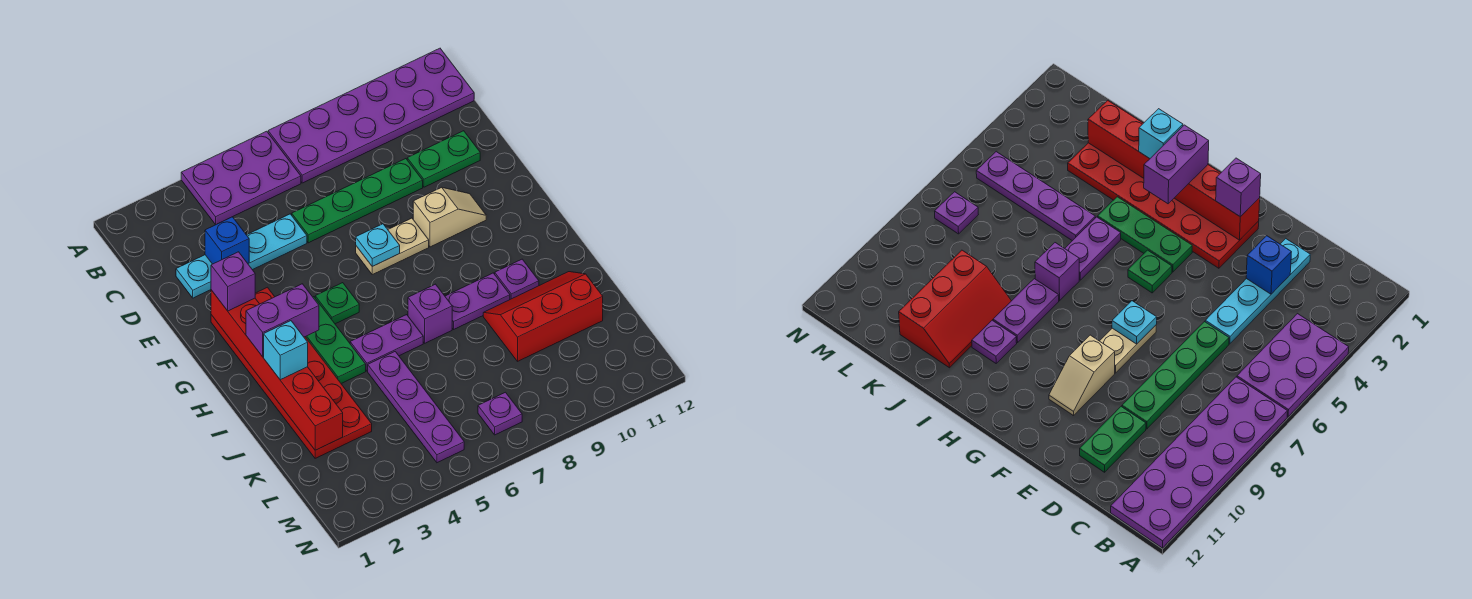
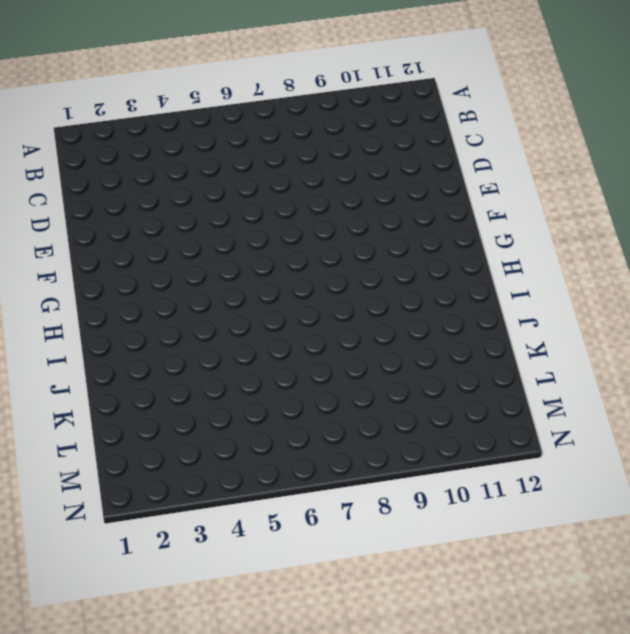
none -> purple plate A4:B6 level 1
none -> purple plate A7:B12 level 1
none -> cyan plate D2:D5 level 1

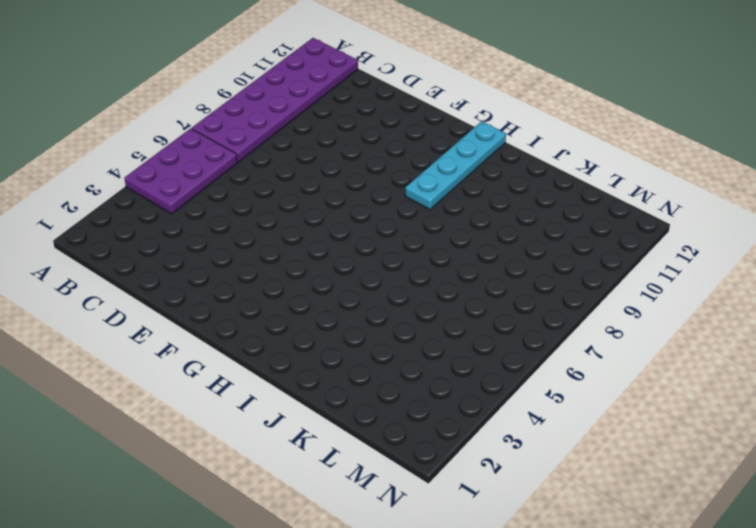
cyan plate H9:H12 level 1 -> cyan plate D2:D5 level 1
none -> green plate D6:D9 level 1
none -> green plate D10:D11 level 1
none -> red plate F2:K3 level 1

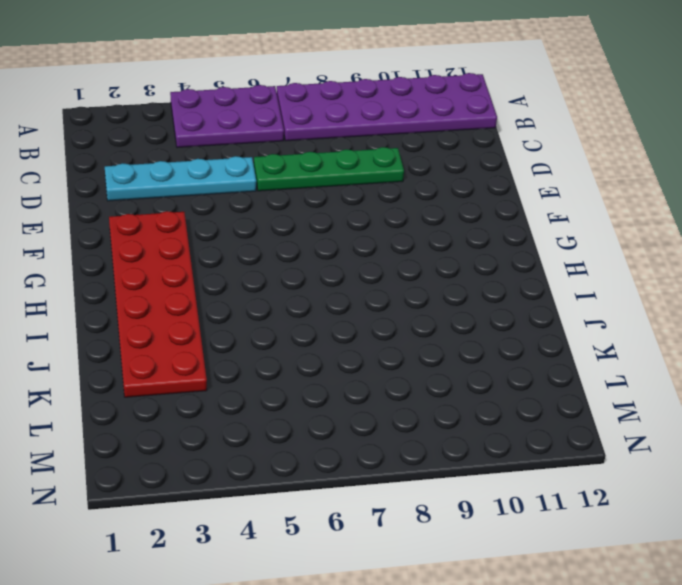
none -> green plate D10:D11 level 1
none -> tan plate F7:F8 level 1
none -> tan slope F9:F10 level 1 top 9

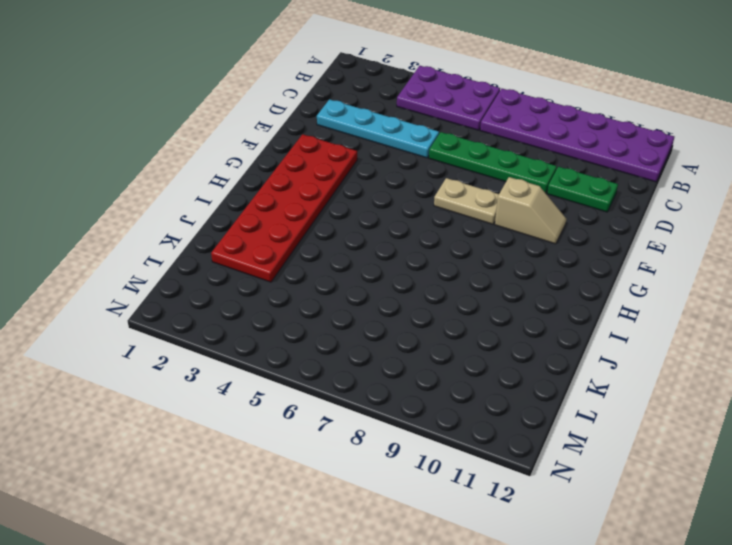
none -> green plate G4:I4 level 1
none -> green plate G5 level 1
none -> purple plate I5:I6 level 1

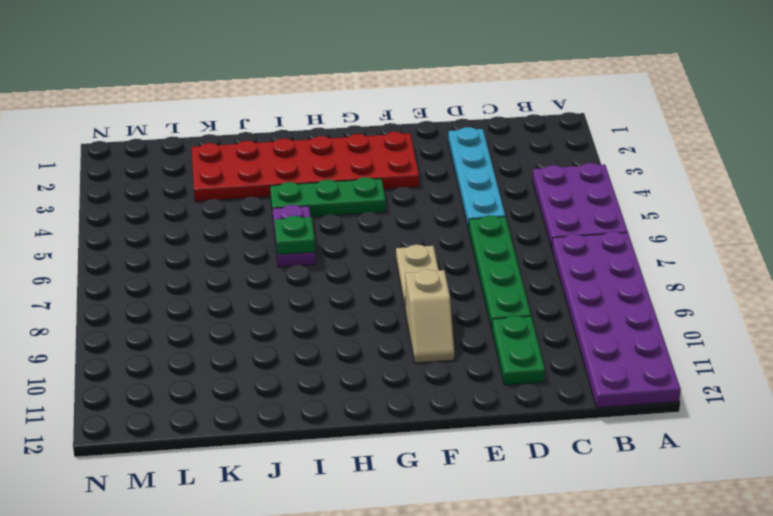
green plate I6 level 2 -> green plate G5 level 1
none -> purple brick I7 level 1
none -> purple plate I8:I9 level 1
none -> purple plate I10 level 1

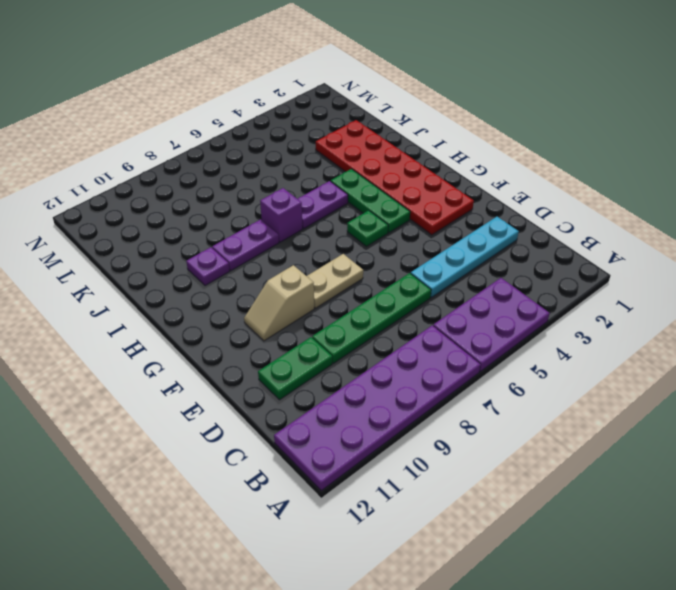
none -> purple plate J5:M5 level 1
none -> red slope J9:K11 level 1 top K
none -> purple plate M7 level 1

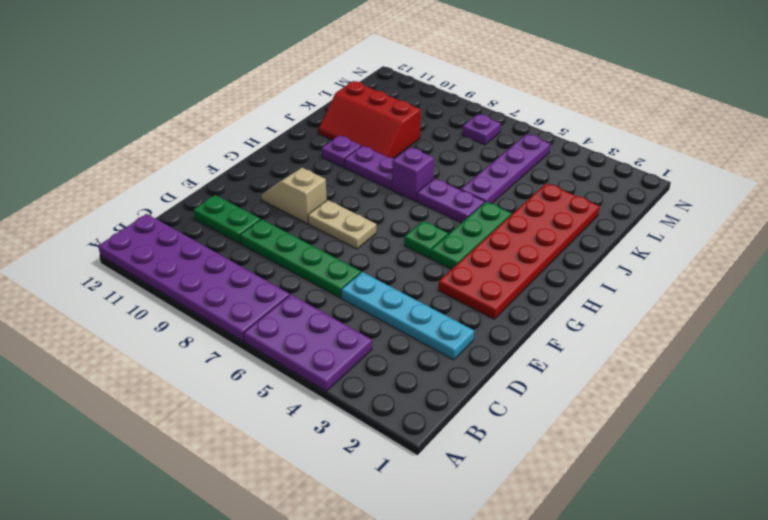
none -> blue brick D3 level 2
none -> red brick F2:K2 level 2
none -> cyan plate F7 level 2

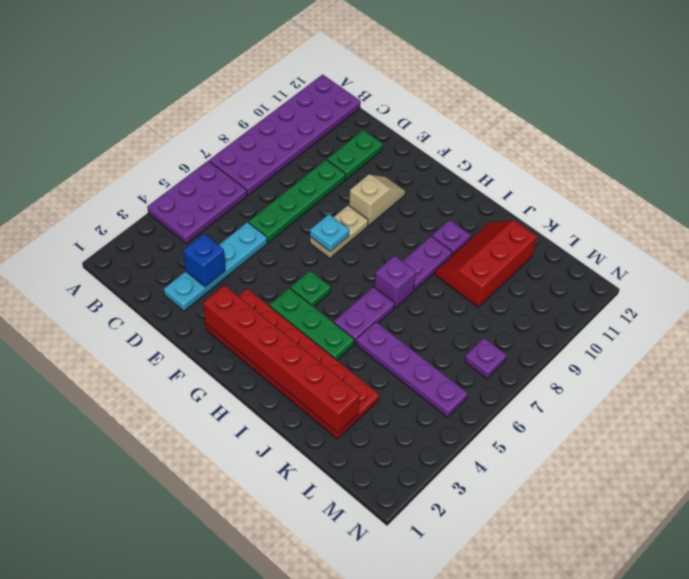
none -> purple brick F2 level 3
none -> purple brick H2:H3 level 3
none -> cyan brick I2 level 3

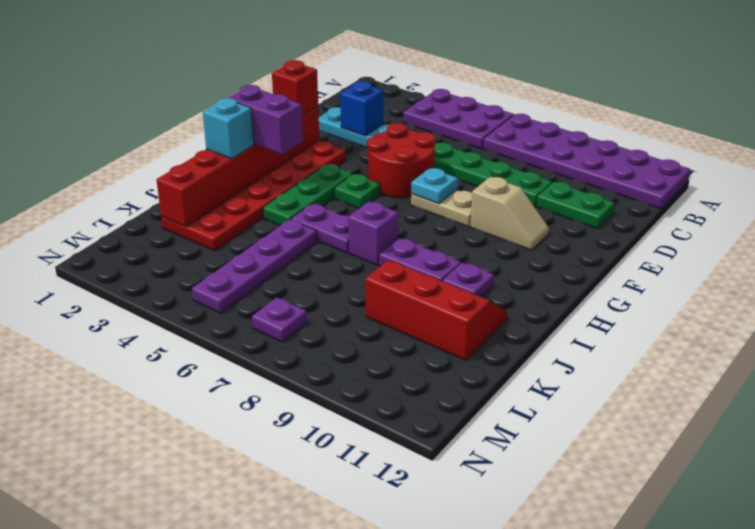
red round brick E5:F6 level 1 -> none
red brick F2 level 3 -> purple brick F2 level 3

